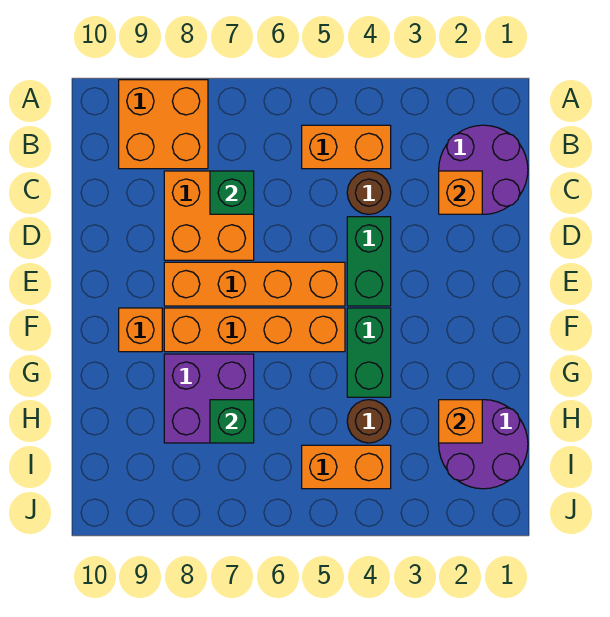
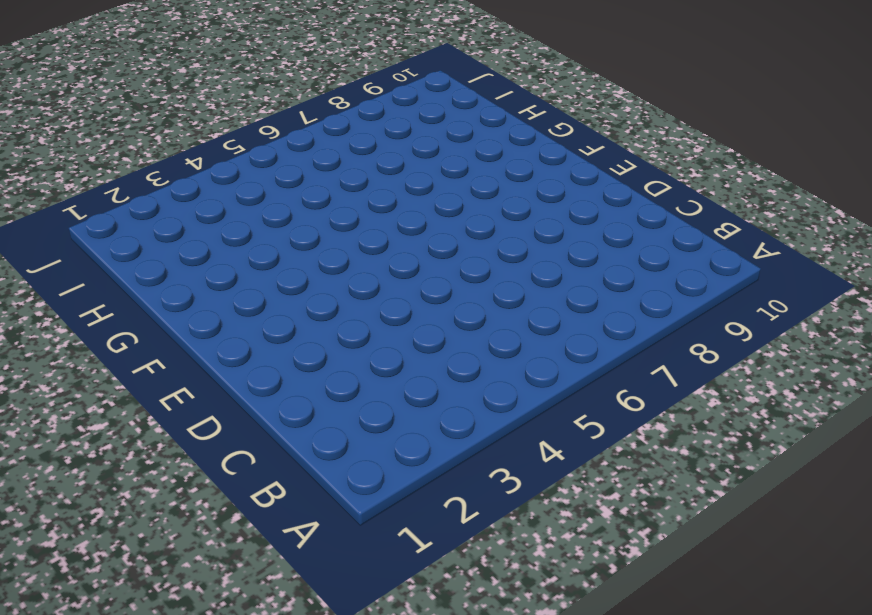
none -> orange brick A8:B9 level 1
none -> purple round brick B1:C2 level 1
none -> orange brick B4:B5 level 1

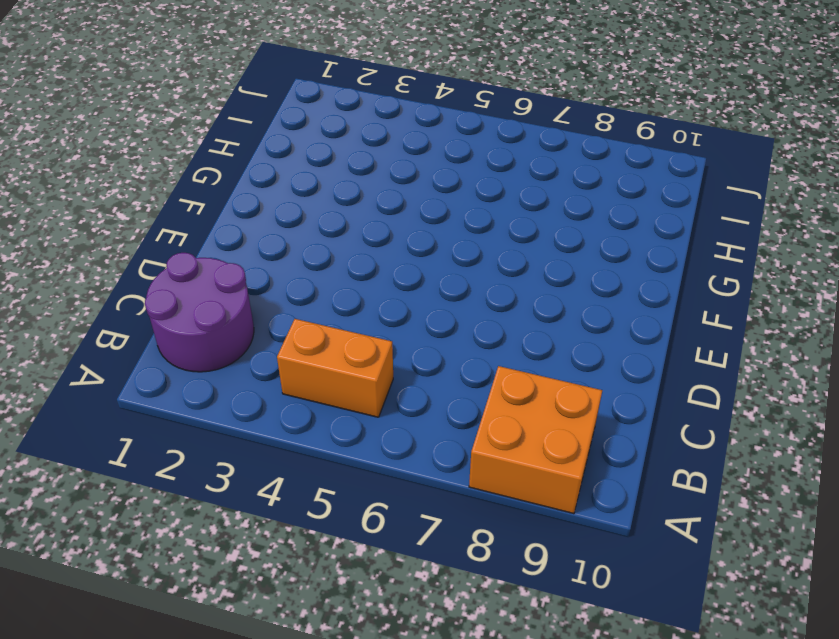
none -> brown round brick C4 level 1
none -> orange brick C7:D8 level 1
none -> green brick D4:E4 level 1

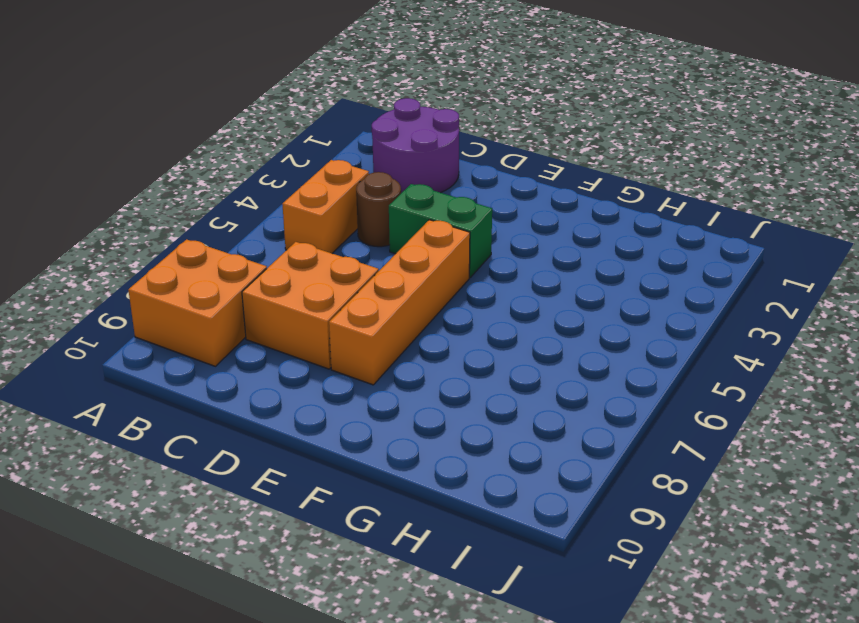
none -> green brick F4:G4 level 1
none -> orange brick F5:F8 level 1
none -> orange brick F9 level 1

